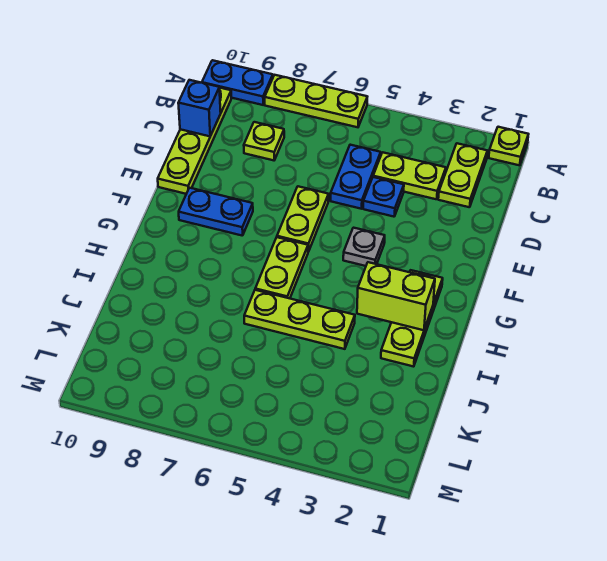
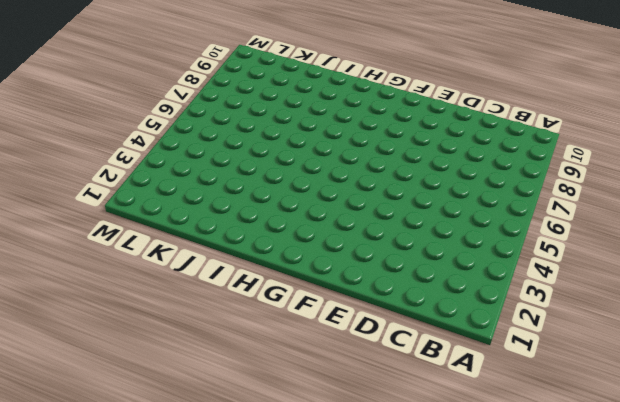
none -> lime plate A1 level 1
none -> lime plate A6:A8 level 1
none -> blue plate A9:A10 level 1

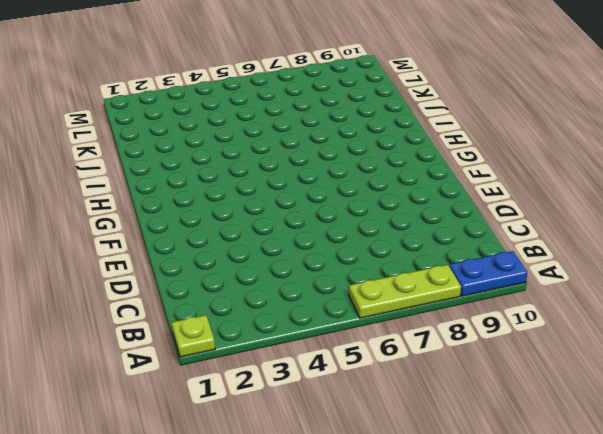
none -> lime plate B2:C2 level 1
none -> lime plate B10:E10 level 1
none -> lime plate C3:C4 level 1

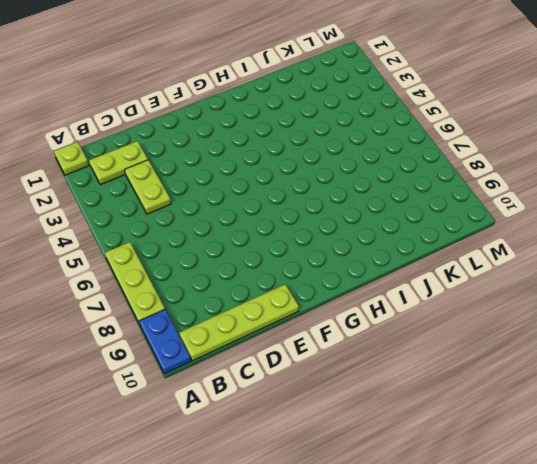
none -> blue plate C5:D5 level 1
none -> lime plate C8 level 1
none -> blue plate D4 level 1

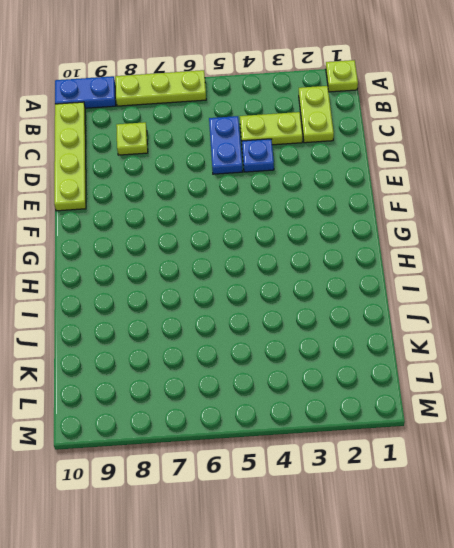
none -> lime plate E6:F6 level 1
none -> grey plate F4 level 1
none -> blue plate F8:F9 level 1

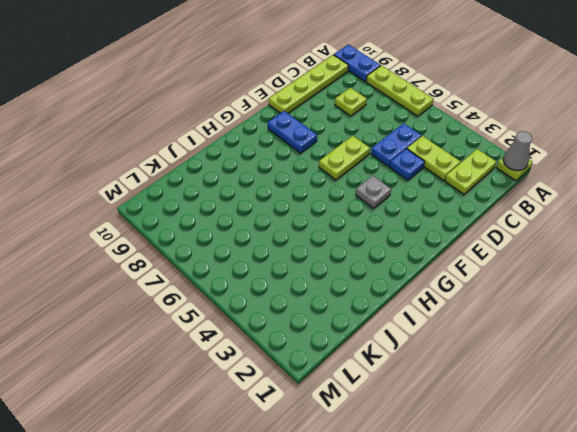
grey cone A1 level 2 -> none
none -> lime plate G2:I2 level 1
none -> lime plate G6:H6 level 1
none -> lime plate I4:I6 level 1

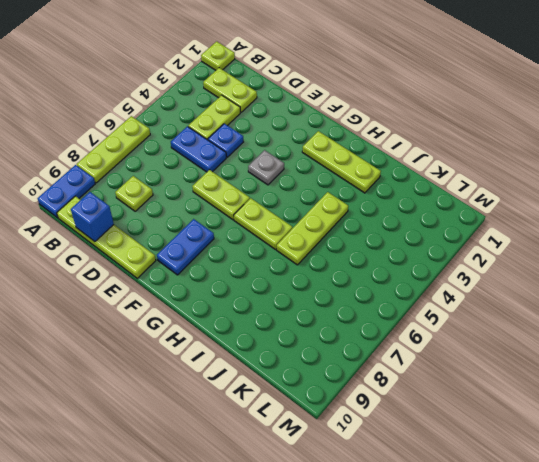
none -> lime brick H2:H3 level 2

